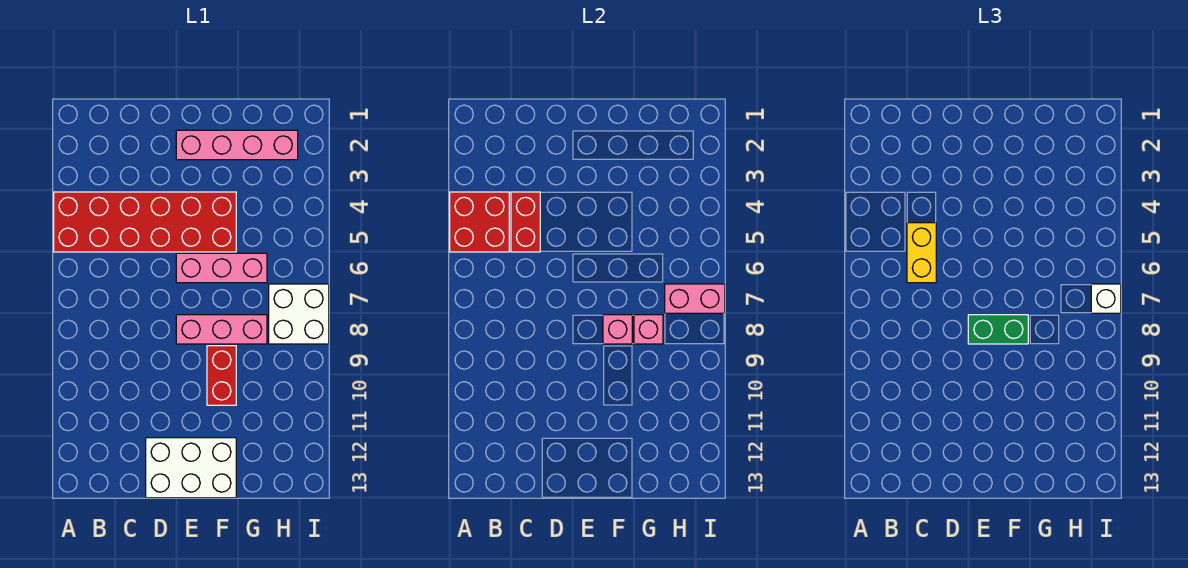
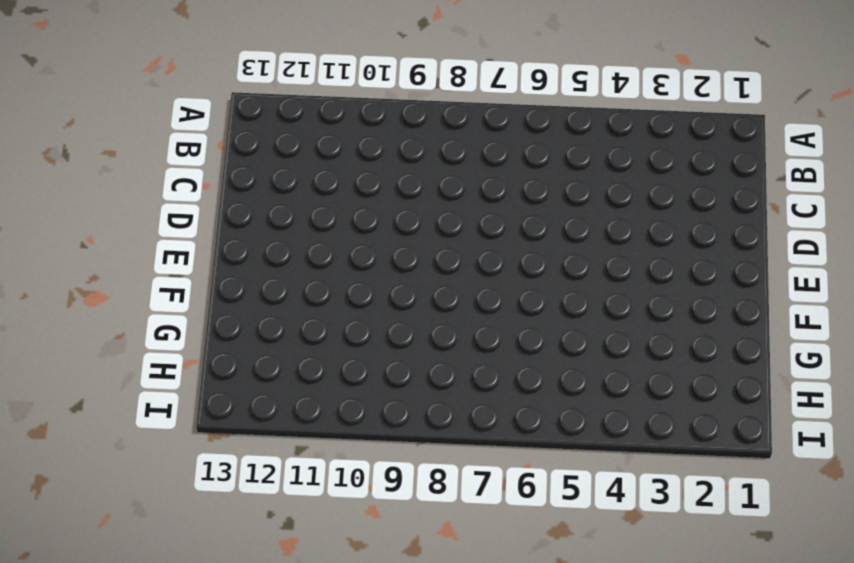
none -> red brick A4:F5 level 1
none -> white brick D12:F13 level 1
none -> pink brick E2:H2 level 1

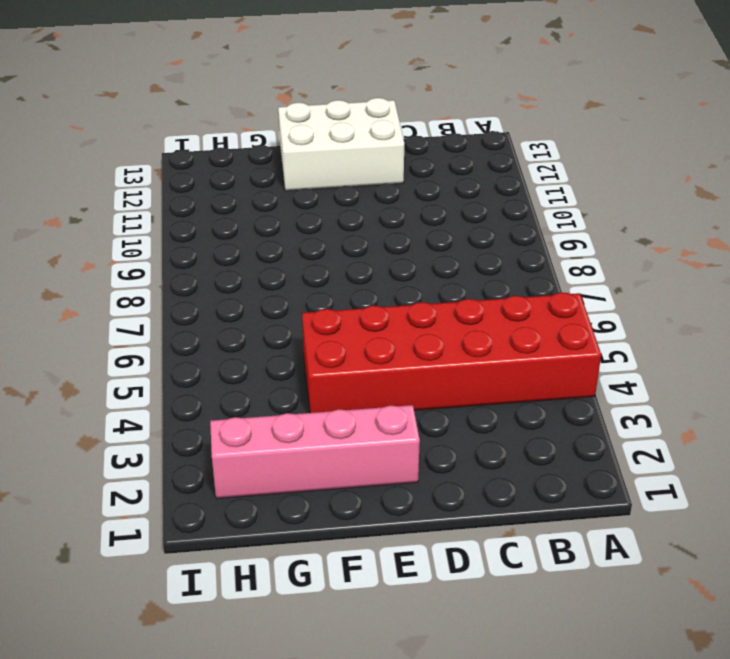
none -> pink brick E6:G6 level 1
none -> pink brick E8:G8 level 1
none -> red brick F9:F10 level 1

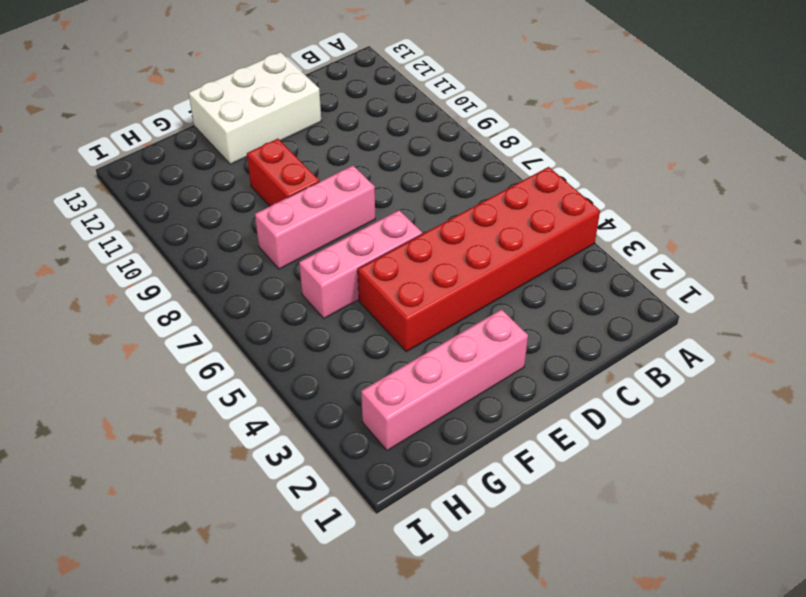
none -> white brick H7:I8 level 1
none -> red brick A4:B5 level 2
none -> red brick C4:C5 level 2

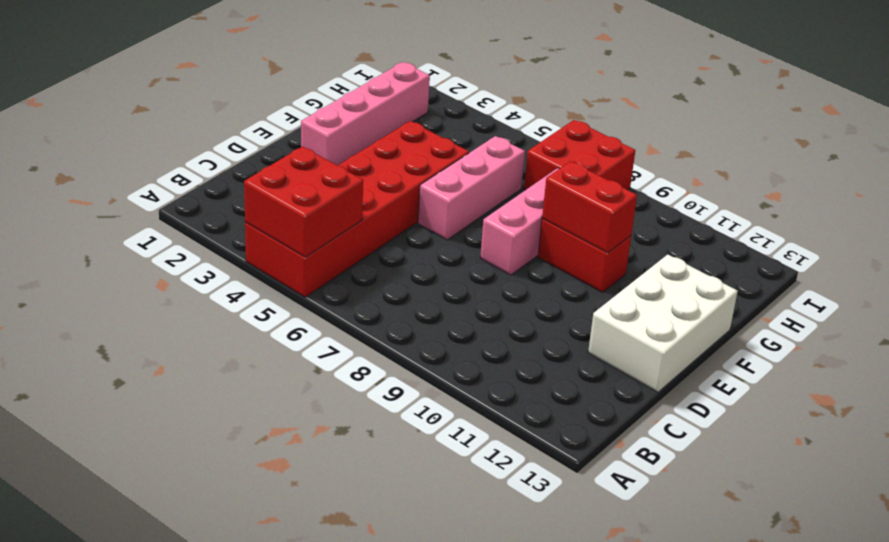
red brick F9:F10 level 2 -> red brick C4:C5 level 2
red brick H7:I8 level 1 -> white brick H7:I8 level 1
none -> pink brick F8 level 2
none -> pink brick G8 level 2
none -> pink brick H7:I7 level 2

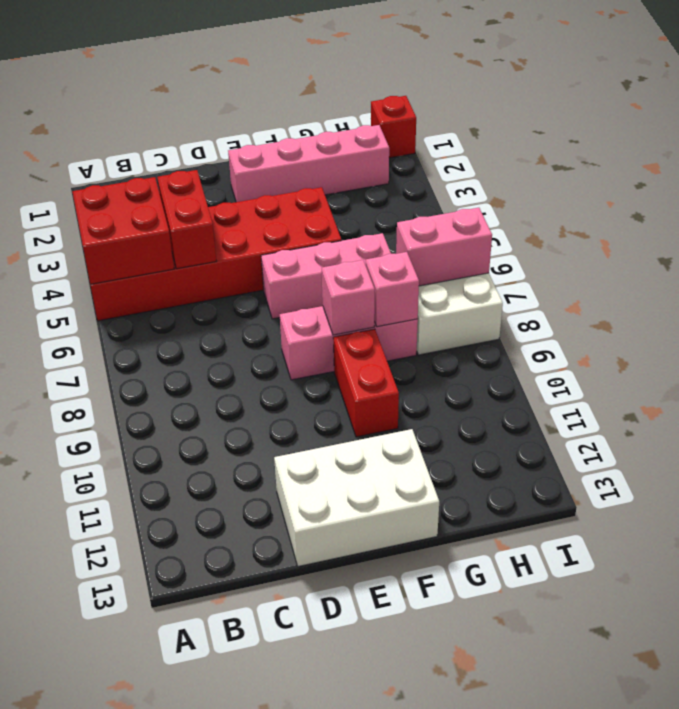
red brick I1 level 1 -> none
none -> yellow brick C5:C6 level 3
none -> green brick E8:F8 level 3
none -> white brick I7 level 3

